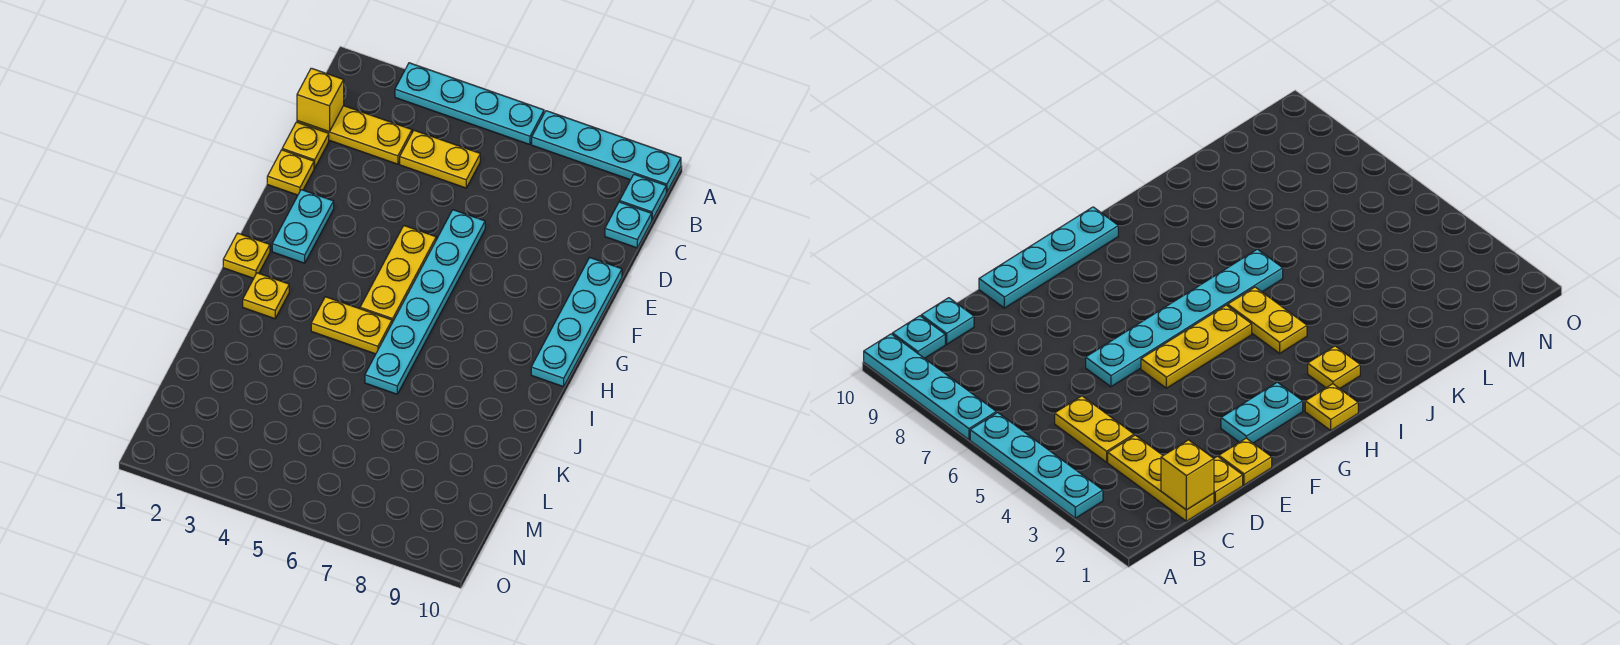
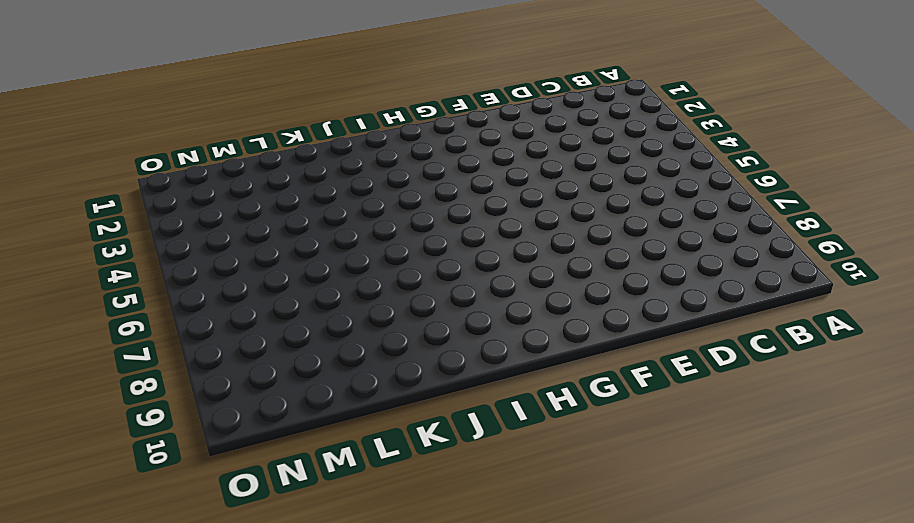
none -> cyan plate A3:A6 level 1
none -> cyan plate A7:A10 level 1
none -> cyan plate B10 level 1

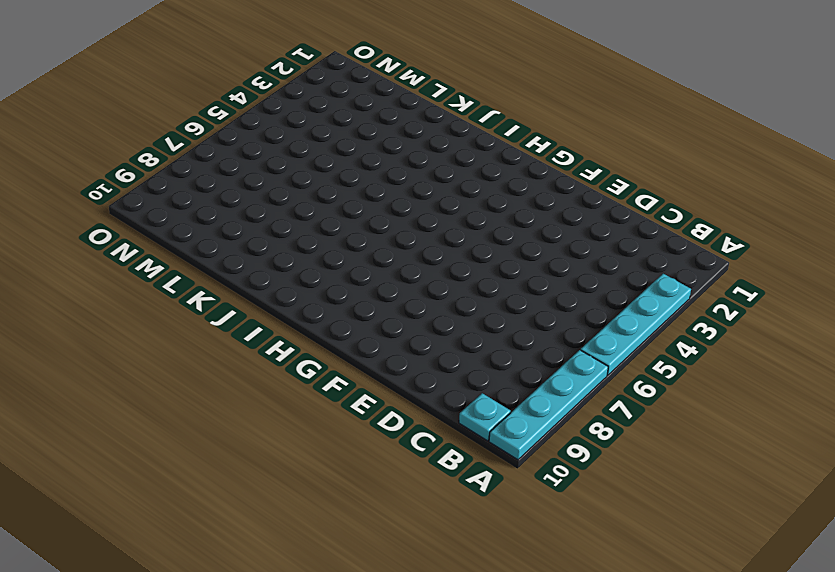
none -> yellow plate C1:C3 level 1
none -> yellow plate C4:C5 level 1
none -> cyan plate C10 level 1

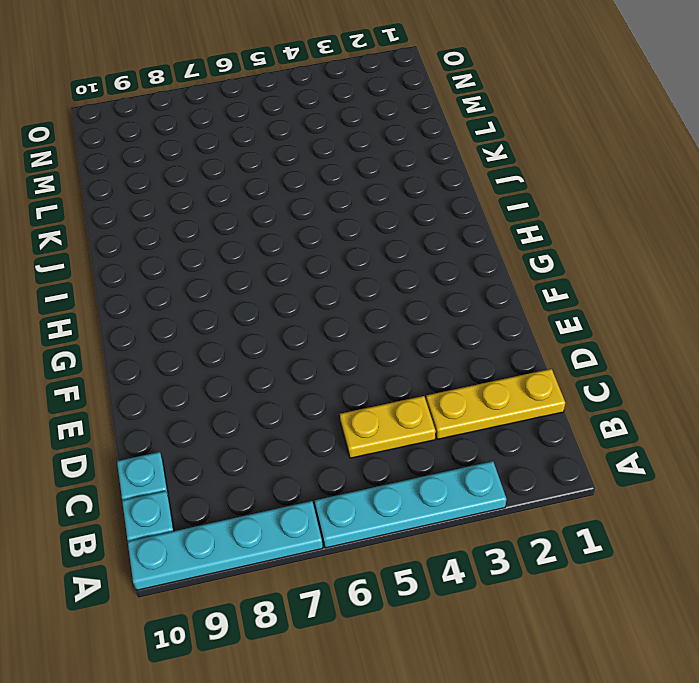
none -> yellow plate D1 level 1
none -> yellow plate E1 level 1
none -> cyan plate E6:J6 level 1

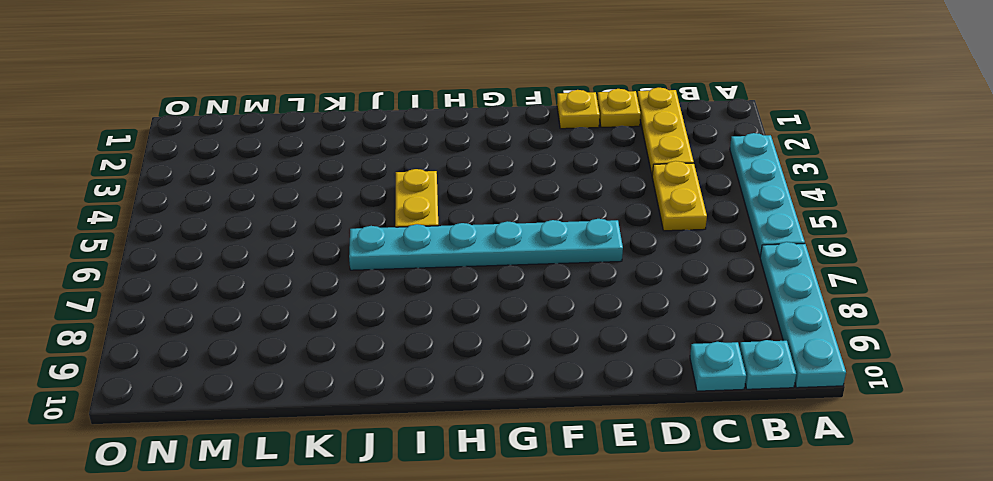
none -> cyan plate E10:H10 level 1
none -> cyan plate F2:G2 level 1
none -> yellow plate F5:H5 level 1

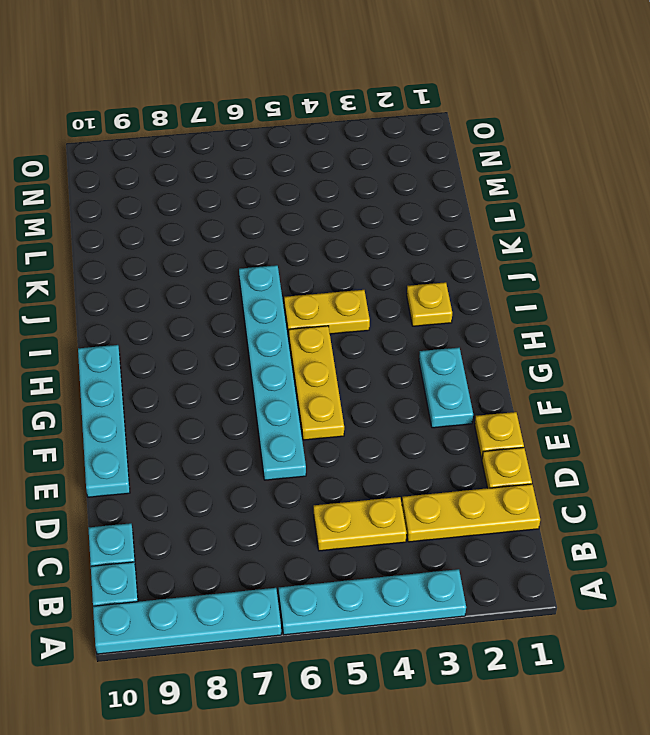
none -> yellow plate H1 level 1
none -> yellow brick C1 level 2

